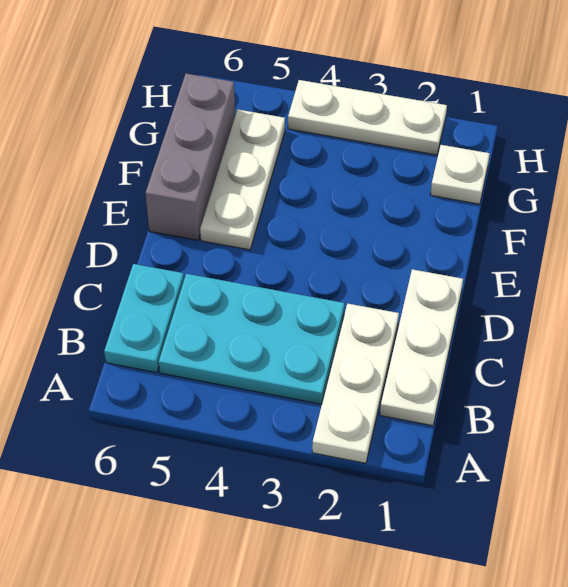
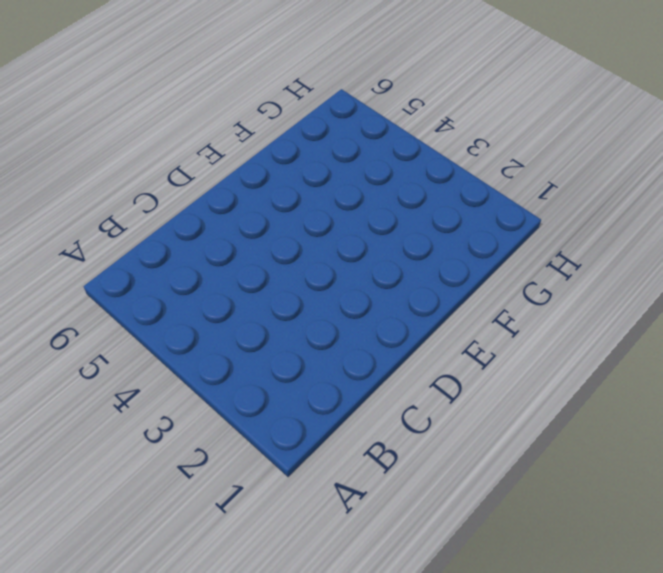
none -> white plate A2:C2 level 1
none -> white plate B1:D1 level 1

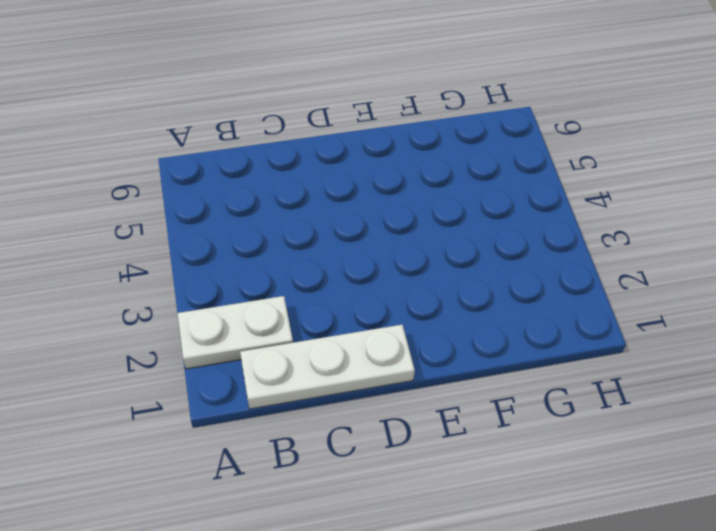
white plate A2:B2 level 1 -> white plate A2:C2 level 1
none -> cyan plate B3:C5 level 1
none -> cyan plate B6:C6 level 1

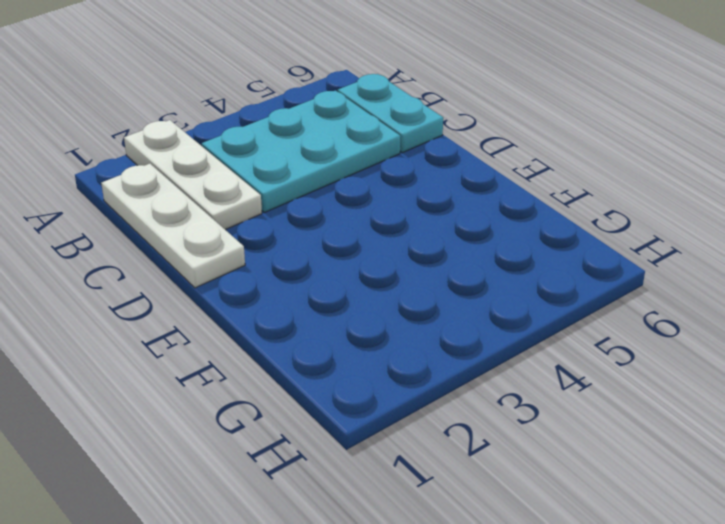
none -> white plate E5:G5 level 1
none -> grey brick E6:G6 level 1

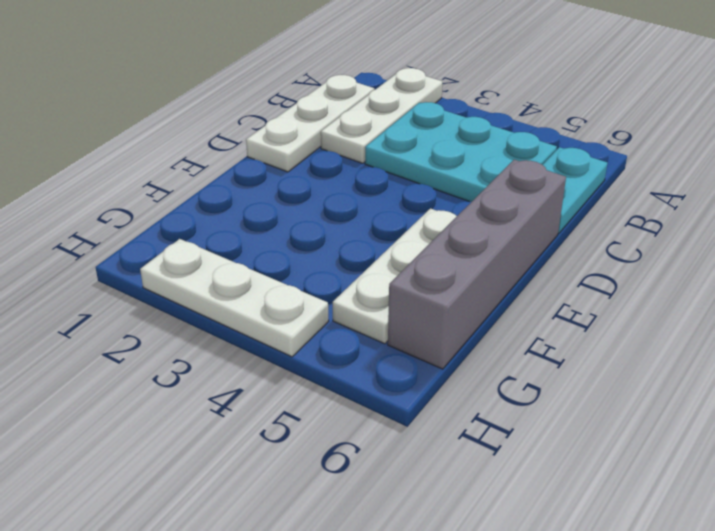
grey brick D6:G6 level 1 -> grey brick E6:G6 level 1
none -> white plate G1 level 1

